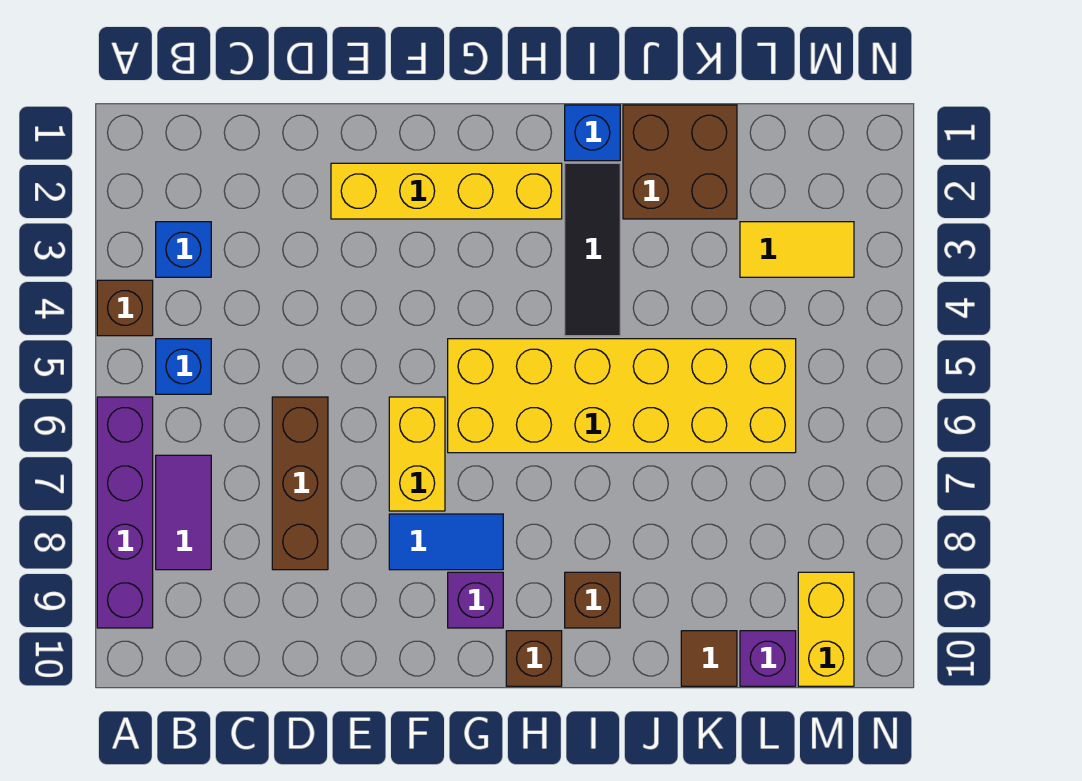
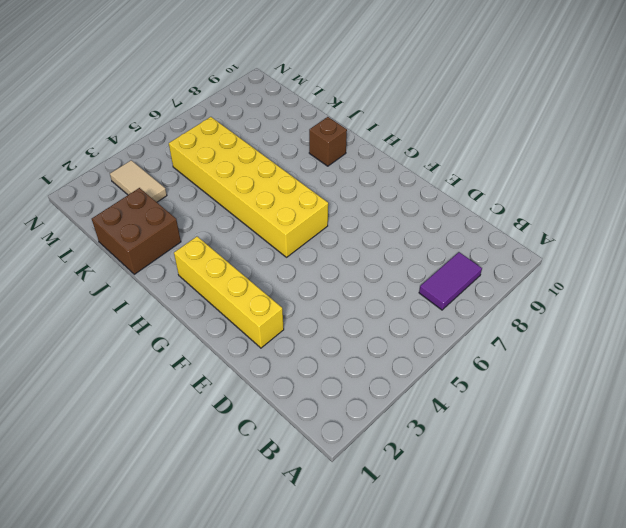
tan tile L3:M3 level 1 -> yellow tile L3:M3 level 1
none -> brown brick A4 level 1
none -> purple brick A6:A9 level 1
none -> blue brick B3 level 1

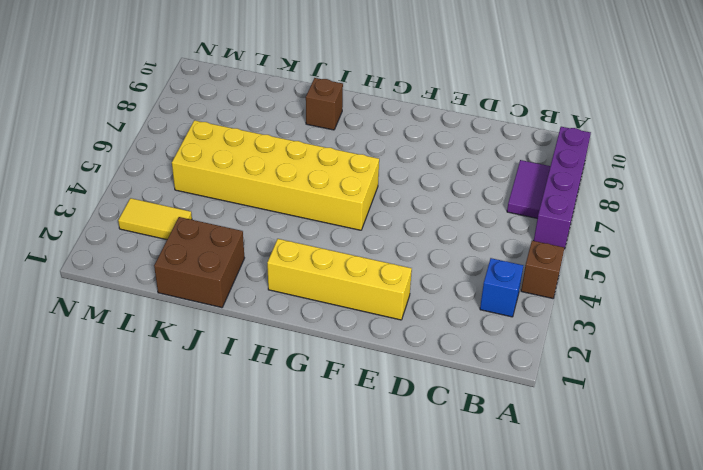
none -> blue brick B5 level 1
none -> brown brick D6:D8 level 1
none -> yellow brick F6:F7 level 1

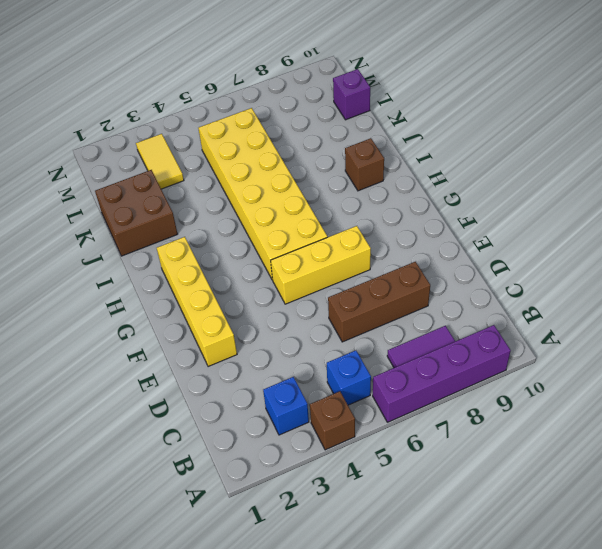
yellow brick F5:F7 level 1 -> yellow brick F6:F7 level 1
none -> blue tile F8:G8 level 1
none -> purple brick G9 level 1
none -> brown brick H10 level 1

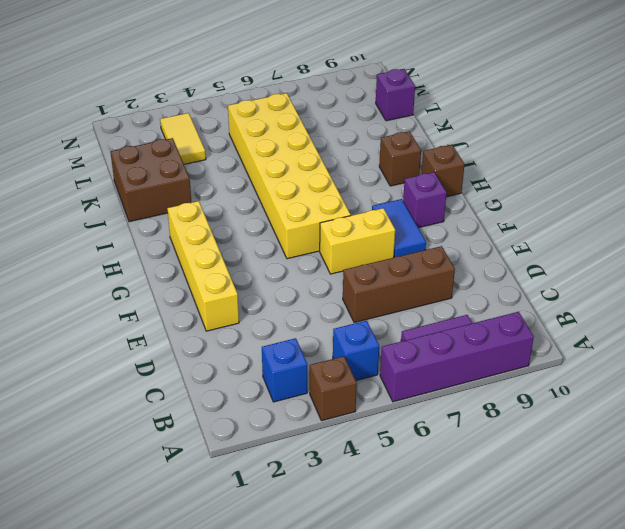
none -> blue brick I1 level 1
none -> black tile I2:I4 level 1
none -> brown tile K10 level 1

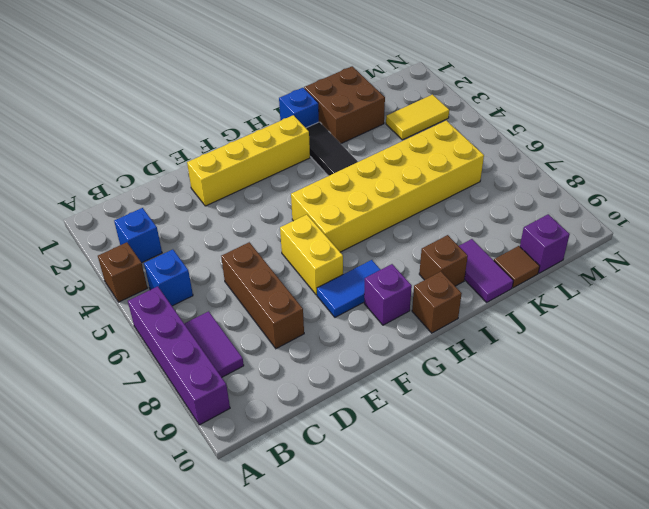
purple tile J9:J10 level 1 -> none
none -> yellow brick M9:M10 level 1

